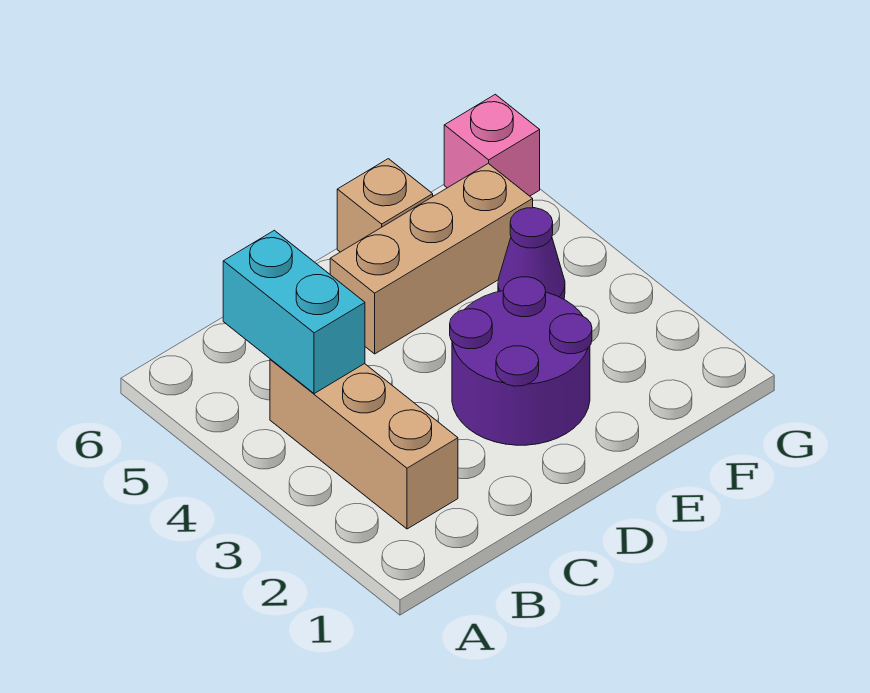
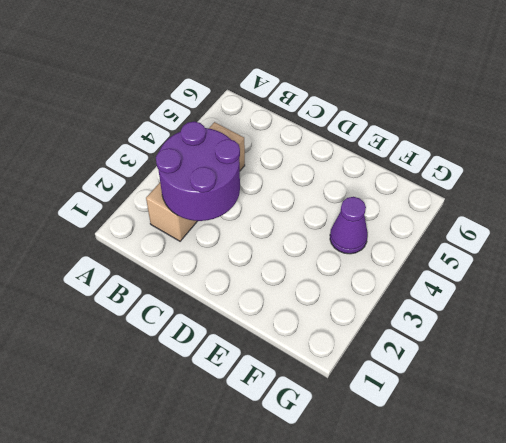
purple round brick B2:C3 level 2 -> purple round brick D2:E3 level 1
none -> tan brick D5:F5 level 1
none -> tan brick E6 level 1

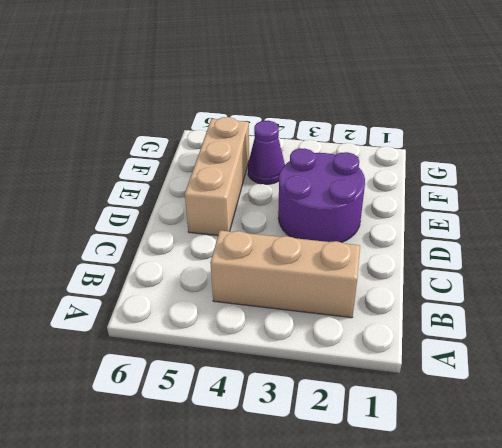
none -> tan brick E6 level 1
none -> pink brick G6 level 1

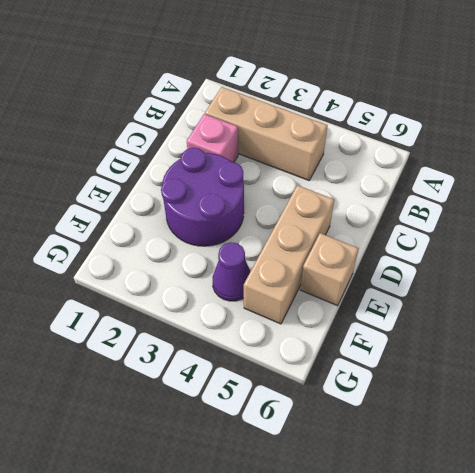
pink brick C2 level 1 -> pink brick G6 level 1
none -> cyan brick B4:B5 level 2

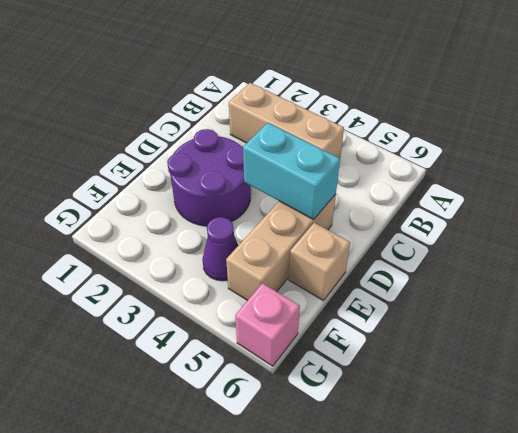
cyan brick D4:D5 level 2 -> cyan brick B4:B5 level 2

